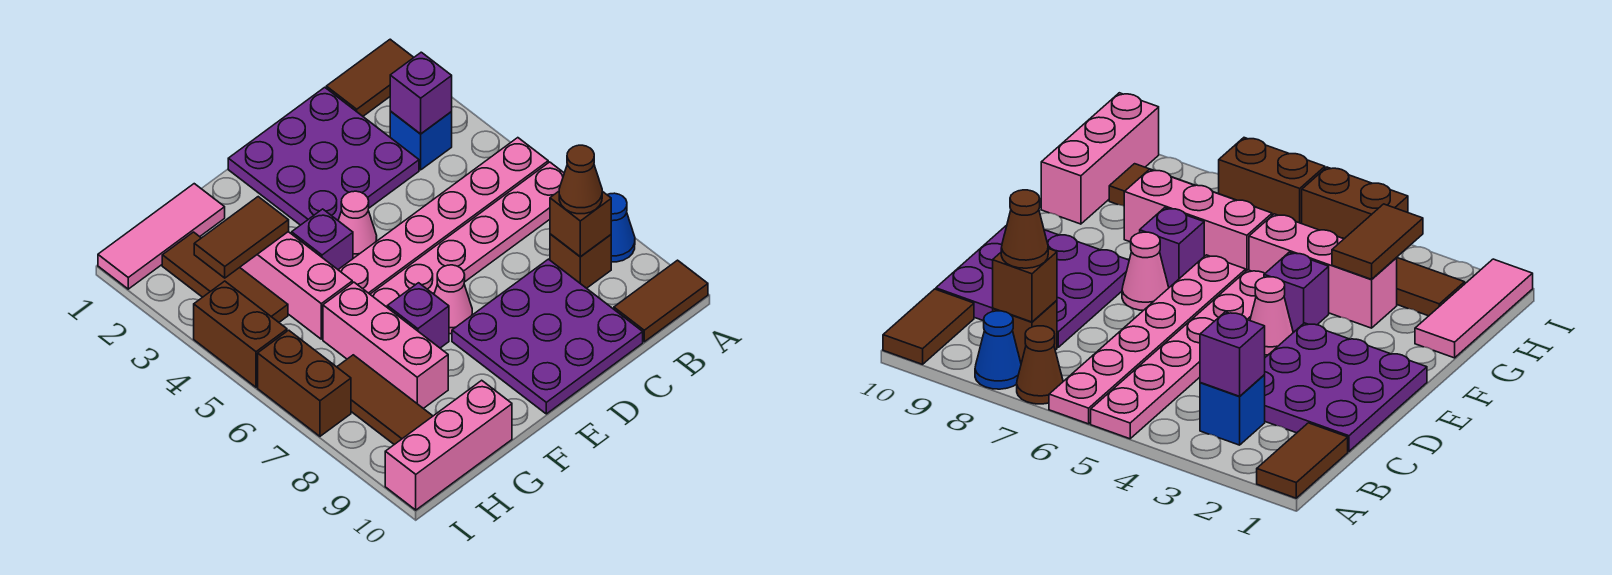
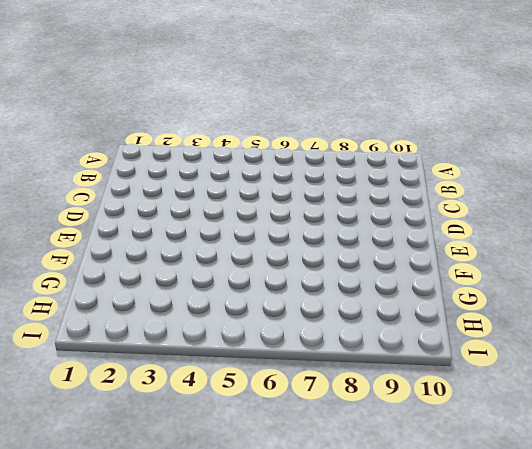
none -> brown tile A1:B1 level 1
none -> pink plate A5:F5 level 1
none -> pink plate A6:F6 level 1

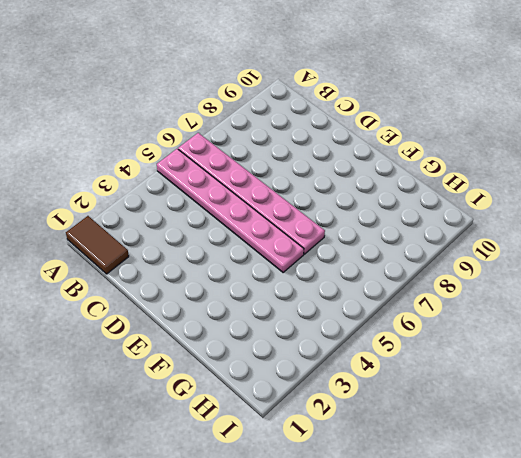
none -> brown cone A7 level 1
none -> blue cone A8 level 1
none -> brown tile A10:B10 level 1

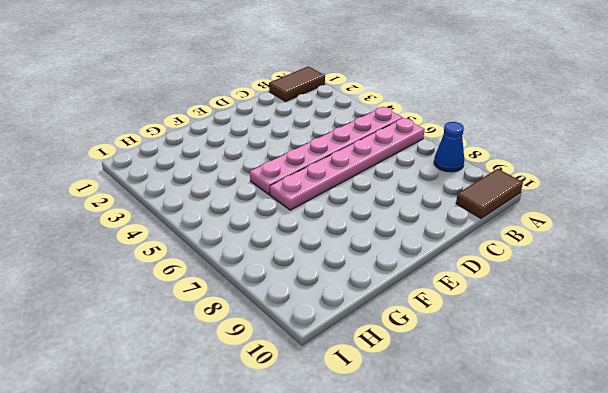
none -> brown cone A7 level 1
none -> blue brick B3 level 1
none -> brown brick B8 level 1

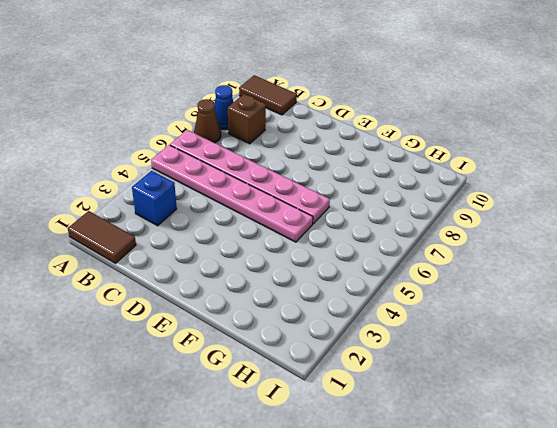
none -> purple plate C1:E3 level 1
none -> purple plate C8:E10 level 1
none -> pink cone E4 level 1

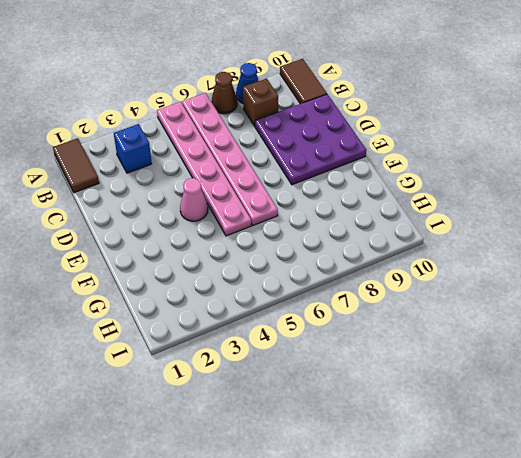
none -> purple plate C1:E3 level 1
none -> pink cone E7 level 1
none -> purple brick F4 level 1

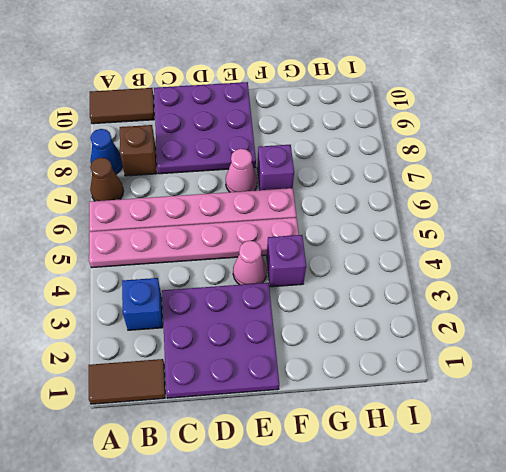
none -> pink tile G1:I1 level 1
none -> pink brick G3:G5 level 1
none -> pink brick G6:G8 level 1

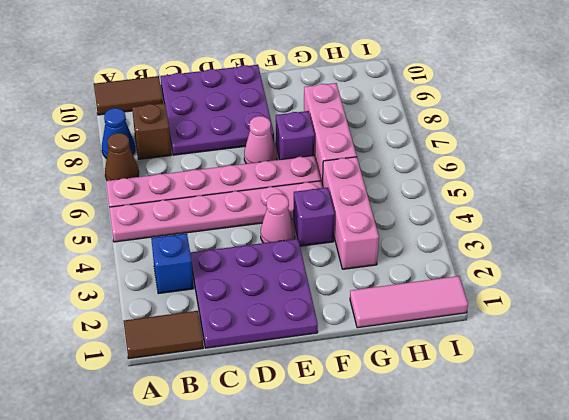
none -> pink brick G10:I10 level 1
none -> brown tile H2:H4 level 1
none -> brown tile H7:H9 level 1

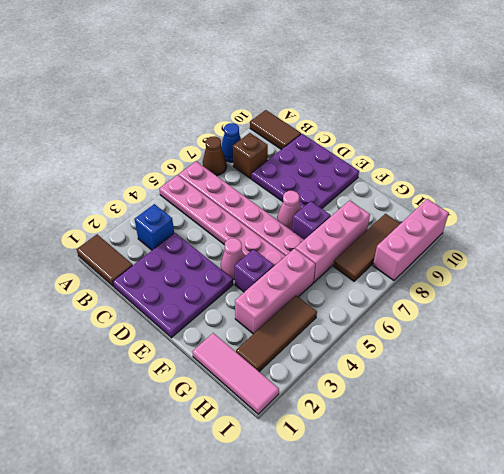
pink brick I8:I10 level 1 -> pink brick G10:I10 level 1
none -> brown brick I4:I5 level 1
none -> brown brick I6:I7 level 1
none -> purple brick B3 level 2

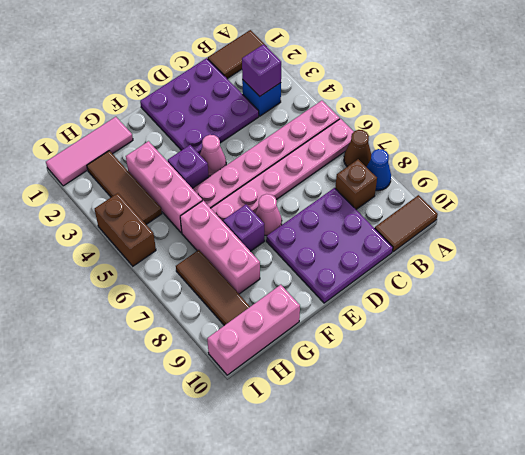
none -> brown brick I6:I7 level 1
none -> brown brick B8 level 2
none -> brown tile G3:H3 level 2

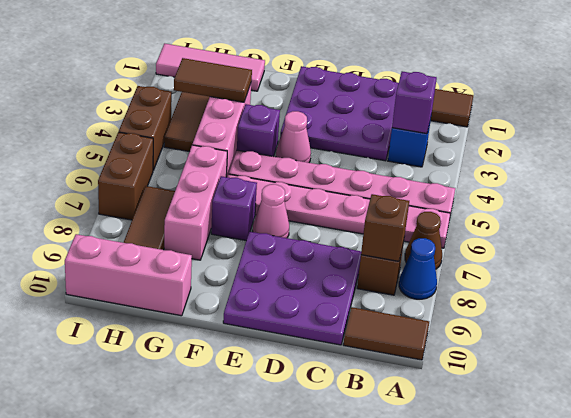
none -> brown cone B8 level 3

